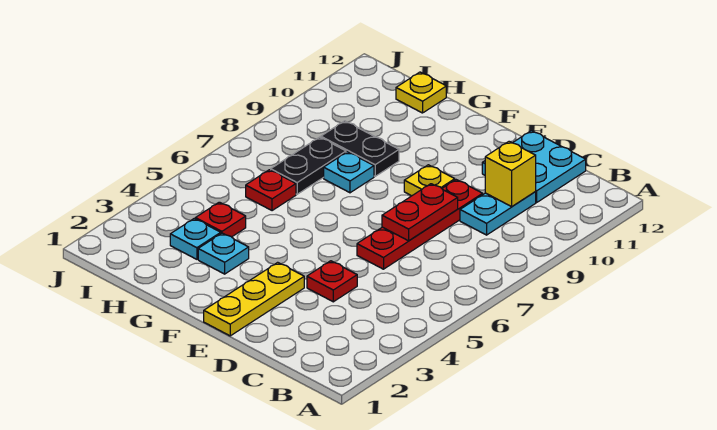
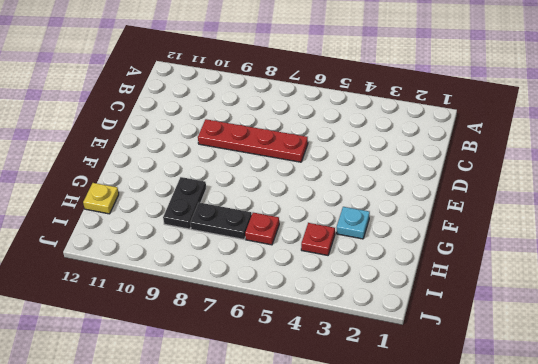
none -> cyan plate C9:C10 level 1
none -> cyan plate C11:D12 level 1
none -> red plate D4 level 1

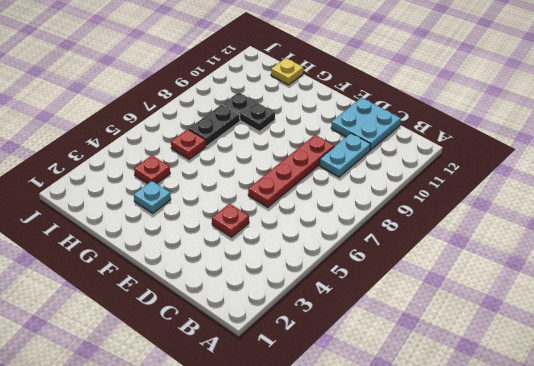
none -> yellow plate E1:E3 level 1
none -> yellow plate E9 level 1
none -> cyan plate G8 level 1

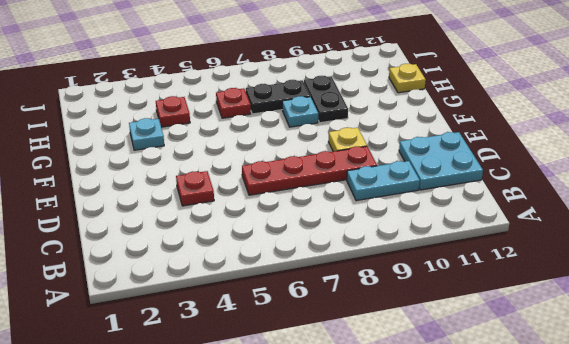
none -> yellow plate E1:E3 level 1
none -> cyan plate H3 level 1
none -> yellow brick C10 level 2

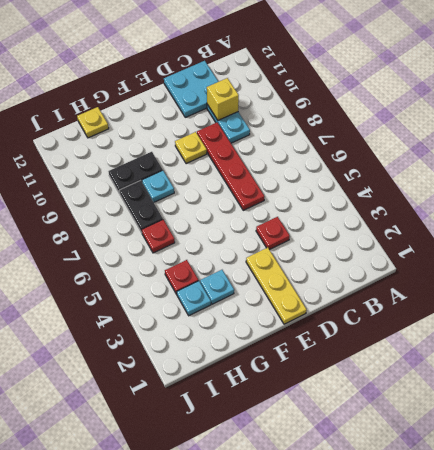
none -> red plate D7:D8 level 2

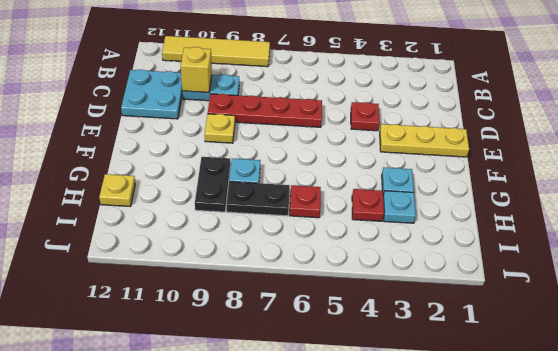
yellow tile A8:A11 level 1 -> none
none -> red plate D7:D8 level 2

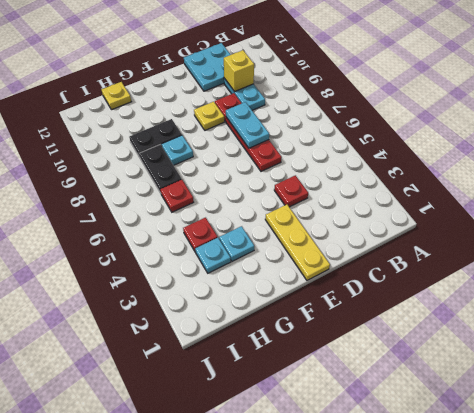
cyan plate D7:D8 level 2 -> red plate D7:D8 level 2

